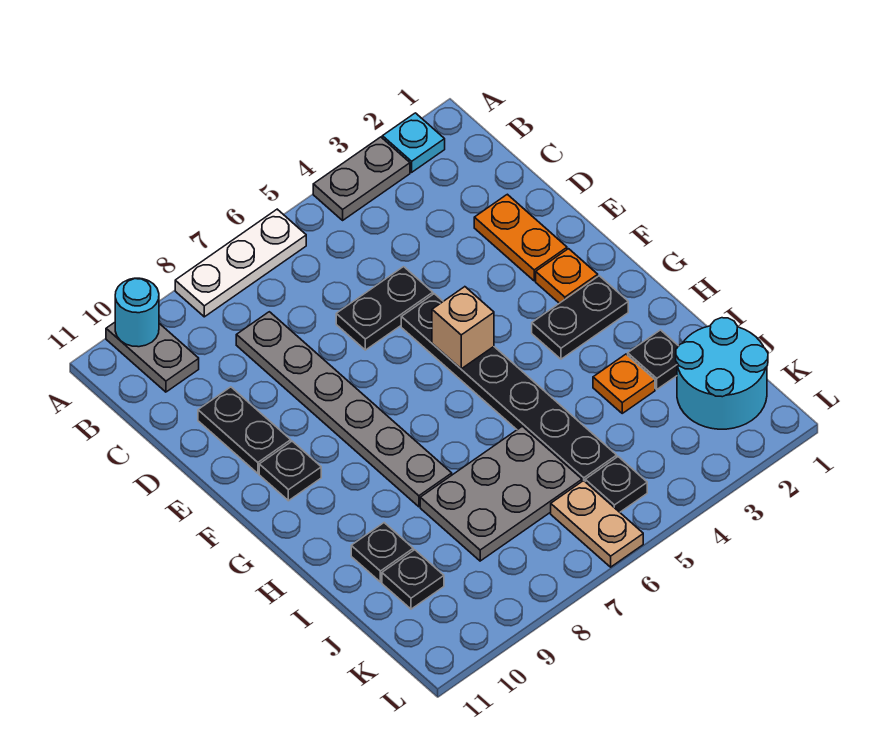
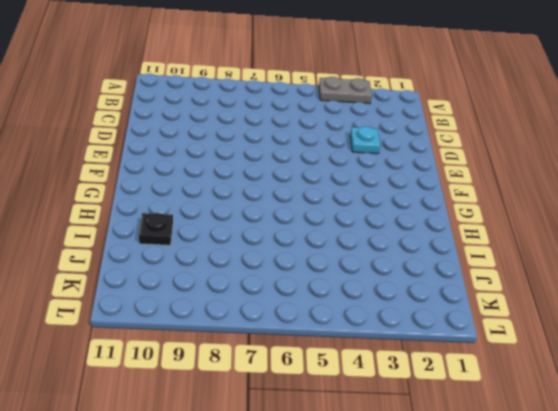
cyan plate D3 level 1 -> cyan plate A2 level 1
none -> white plate A6:A8 level 1
none -> grey plate A10:B10 level 1
none -> grey plate C8:H8 level 1

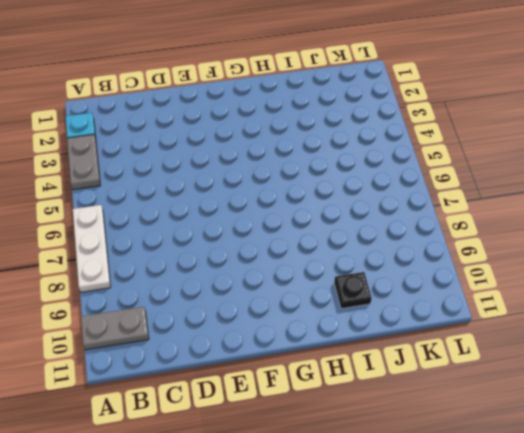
none -> grey plate C8:H8 level 1
none -> orange plate D2:E2 level 1
none -> black plate D5:D6 level 1

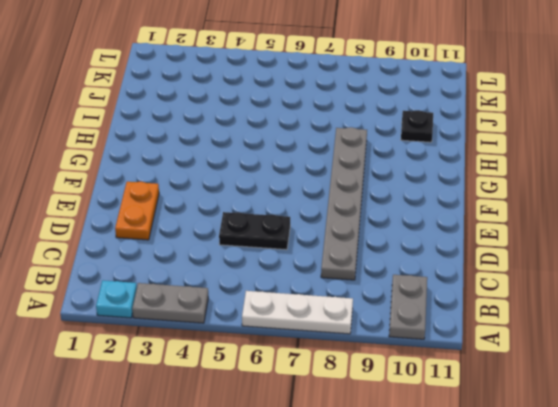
none -> black plate D10:E10 level 1
none -> black plate E5:J5 level 1
none -> orange plate F2 level 1

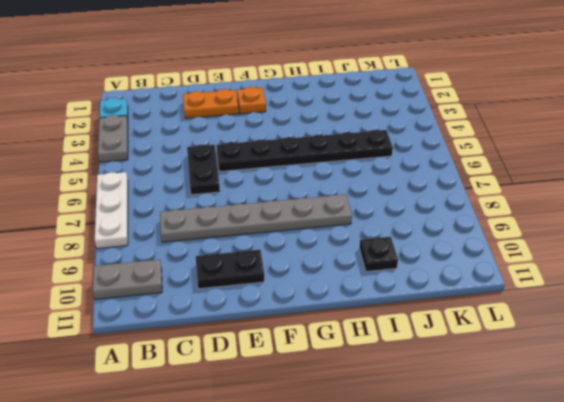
none -> black plate F10 level 1
none -> black plate G2:G3 level 1
none -> black plate I2 level 1

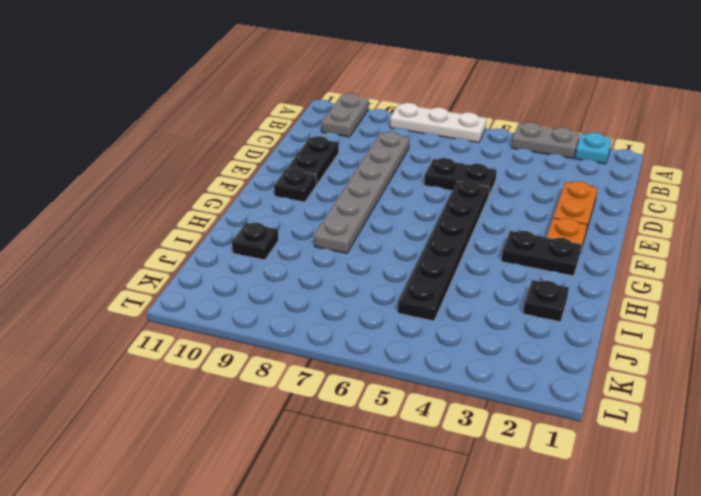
none -> orange plate I3 level 1
none -> grey plate I6:J8 level 1
none -> cyan round brick J1:K2 level 1

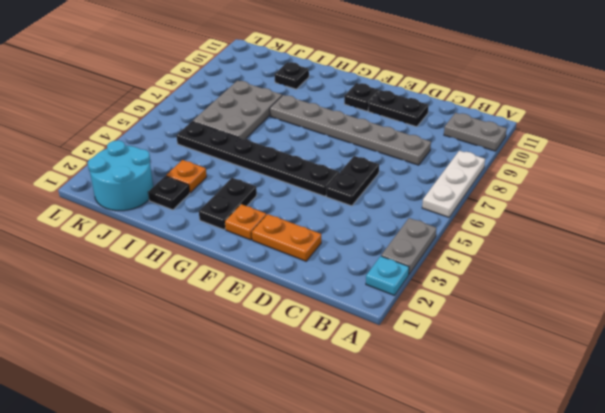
none -> black plate J10 level 1
none -> black plate K5 level 1
none -> tan plate K6:L6 level 1

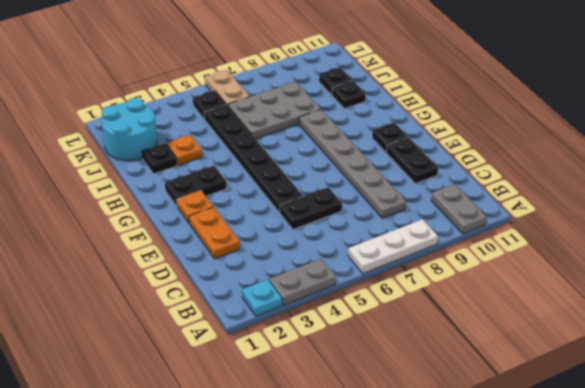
none -> cyan round brick A10 level 2
none -> tan brick F5 level 2

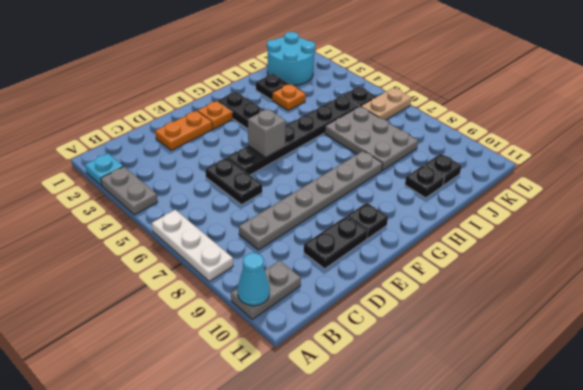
cyan cone A10 level 2 -> cyan round brick A10 level 2
grey brick F5 level 2 -> tan brick F5 level 2

